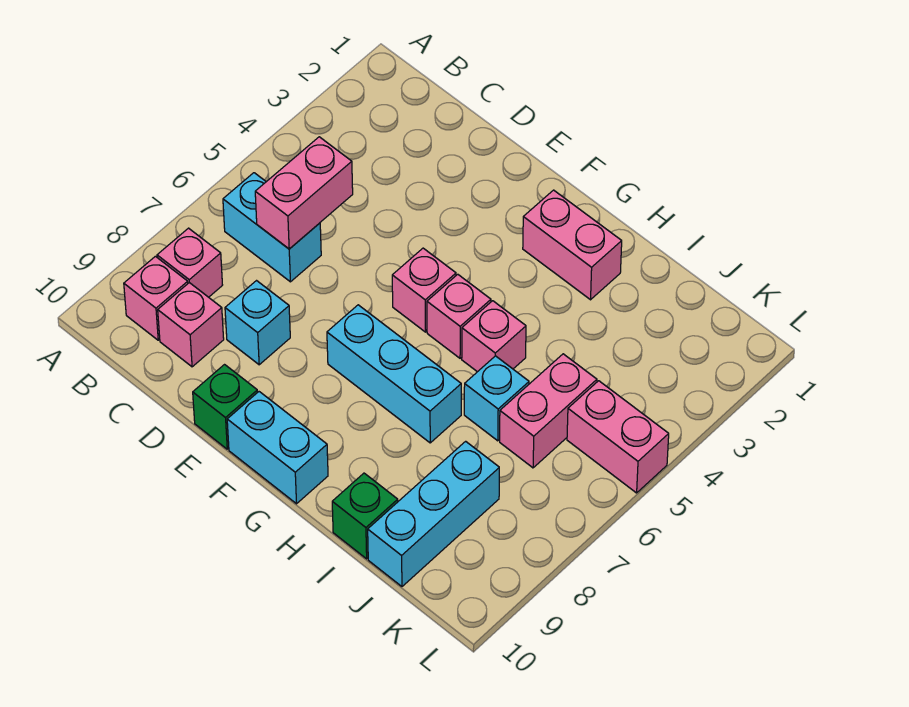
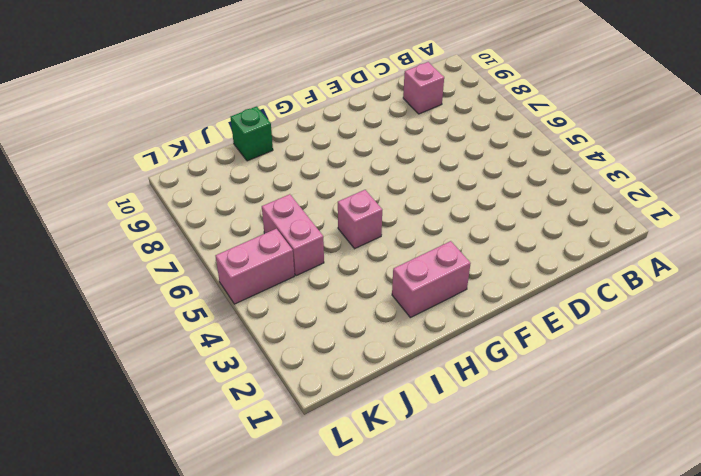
none -> cyan brick B6:C6 level 1
none -> pink brick B8 level 1
none -> pink brick B9 level 1

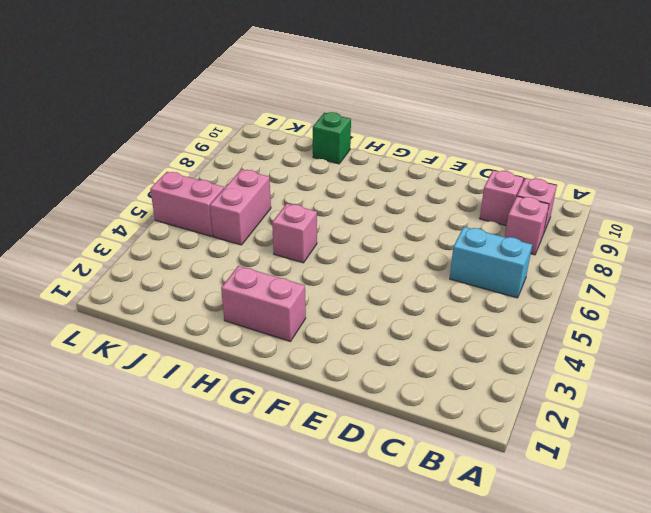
none -> cyan brick D8 level 1
none -> green brick E10 level 1
none -> pink brick F5 level 1

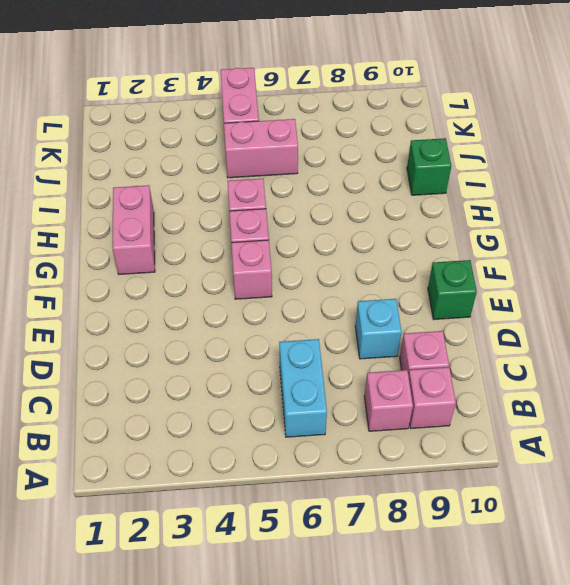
none -> cyan brick F7:H7 level 1
none -> cyan brick F10:G10 level 1
none -> cyan brick I6 level 1

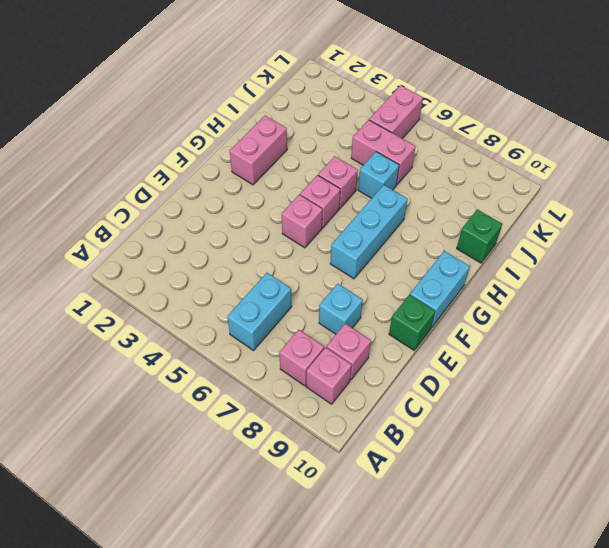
none -> cyan brick J8:J10 level 1
none -> pink brick C5:C6 level 2

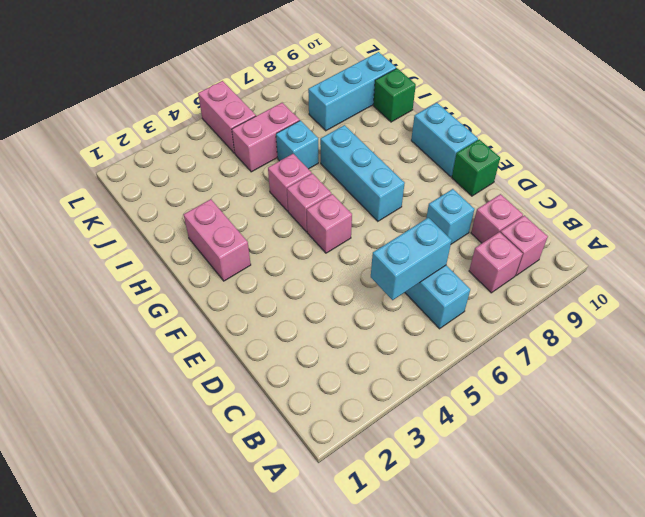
cyan brick C5:C6 level 2 -> pink brick C5:C6 level 2

